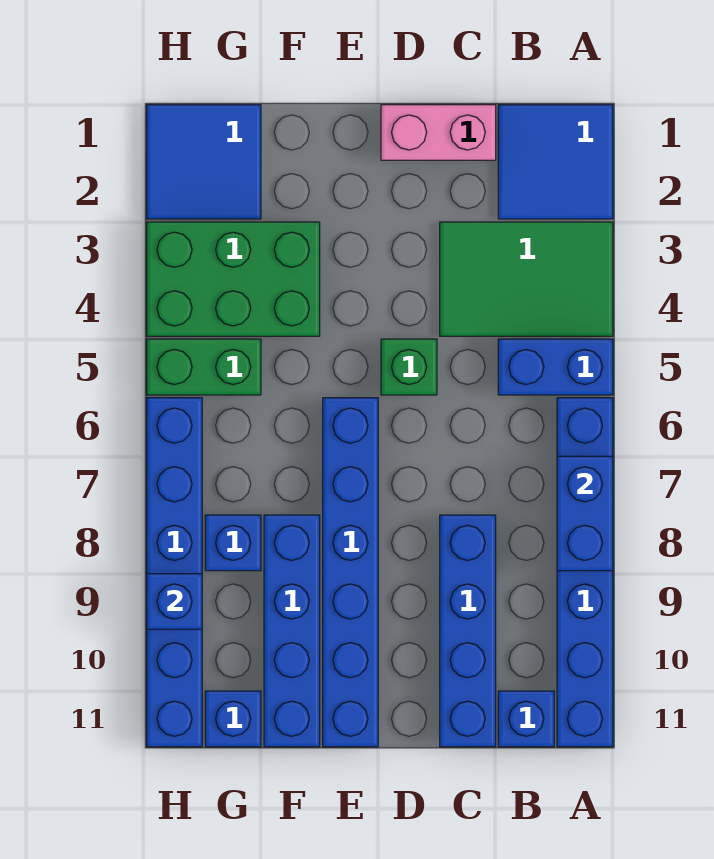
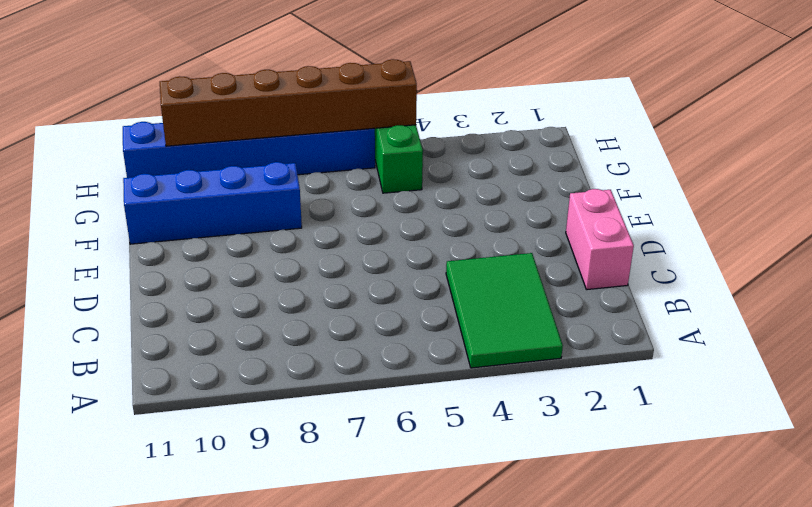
brown brick H5:H10 level 2 -> blue brick H9 level 2
none -> blue tile A1:B2 level 1
none -> blue brick A5:B5 level 1
none -> blue brick A6:A11 level 1

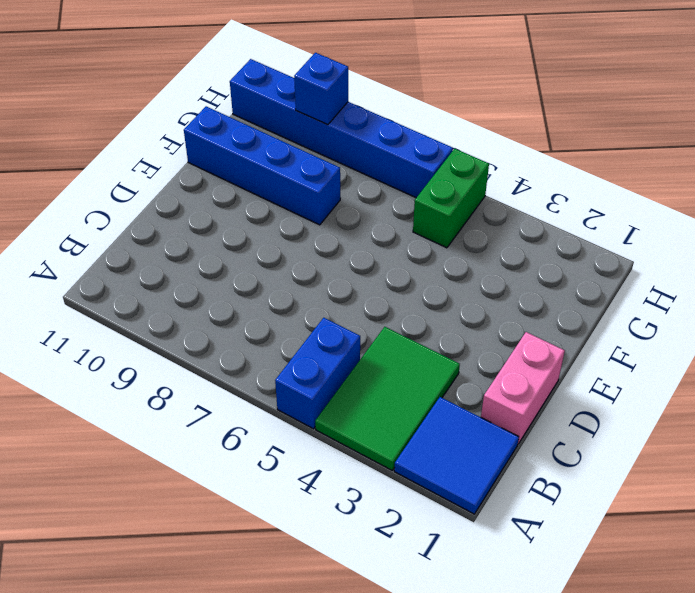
none -> blue brick A6:A11 level 1
none -> blue brick B11 level 1
none -> blue brick C8:C11 level 1

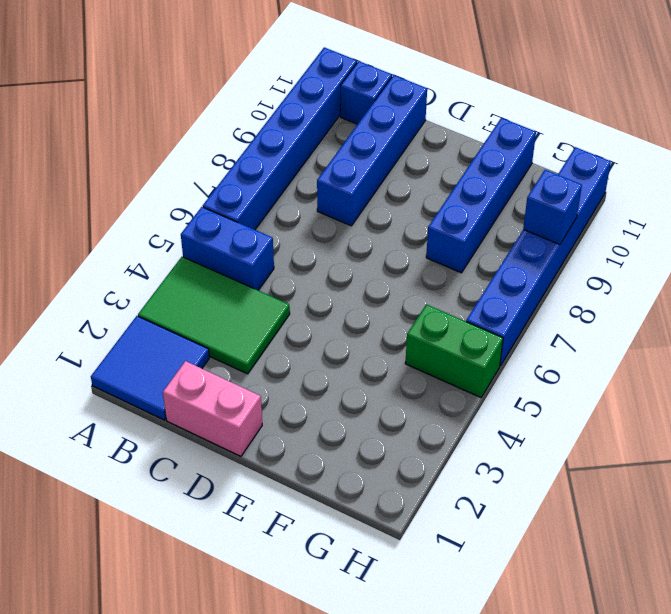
none -> green brick D5 level 1
none -> blue brick E6:E11 level 1
none -> green brick F3:H4 level 1

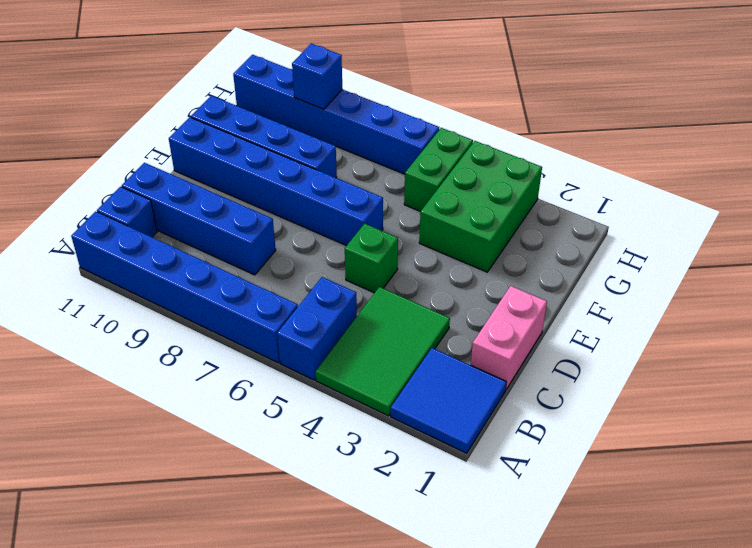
none -> blue tile G1:H2 level 1
none -> blue brick G8 level 1
none -> blue brick G11 level 1

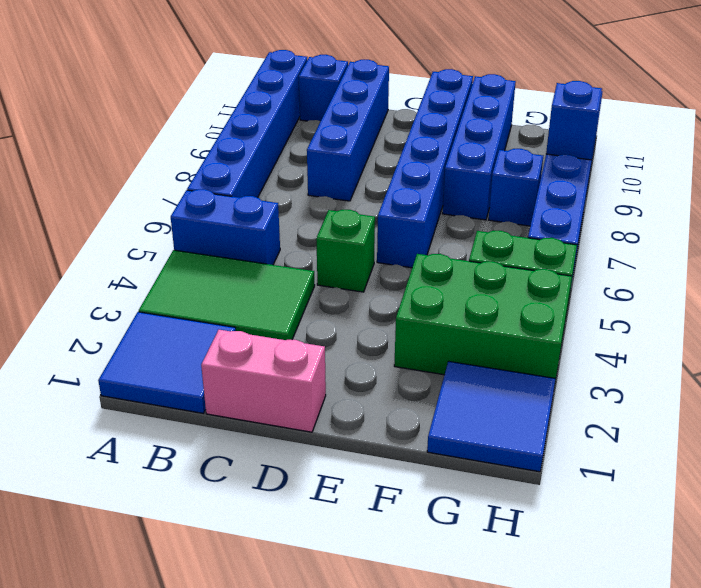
none -> blue brick G11 level 1
none -> blue brick A7:A8 level 2

